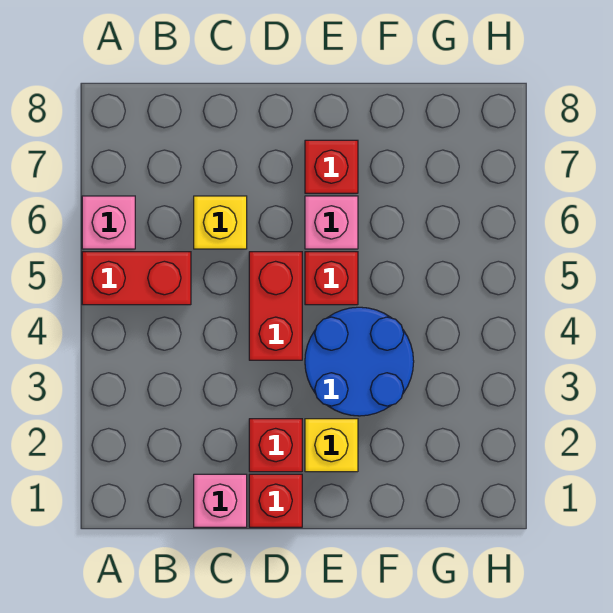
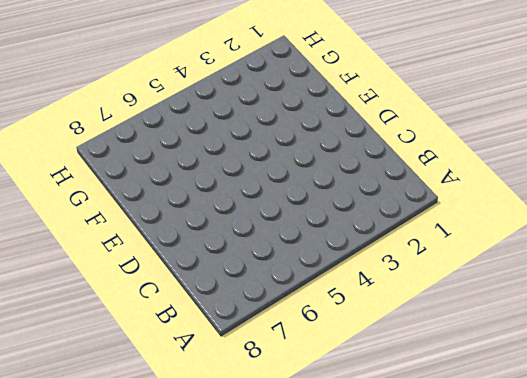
none -> red brick A5:B5 level 1
none -> pink brick A6 level 1
none -> pink brick C1 level 1

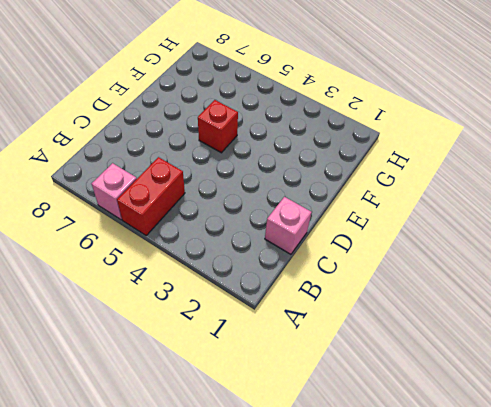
none -> yellow brick C6 level 1
none -> red brick D1 level 1
none -> red brick D2 level 1

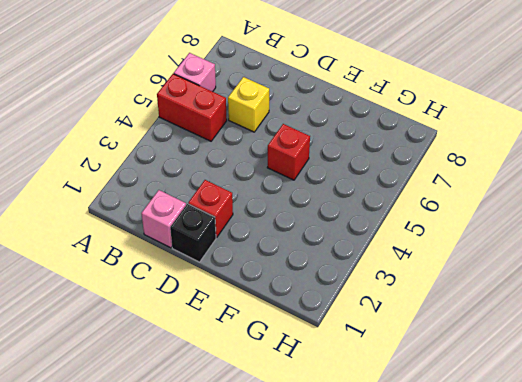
black brick D1 level 1 -> red brick D1 level 1
none -> red brick D4:D5 level 1
none -> yellow brick E2 level 1
none -> blue round brick E3:F4 level 1

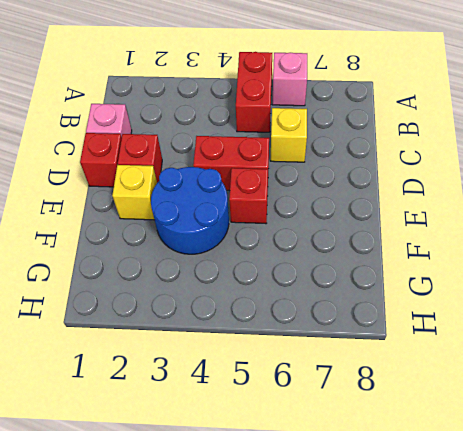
none -> pink brick E6 level 1
none -> red brick E7 level 1

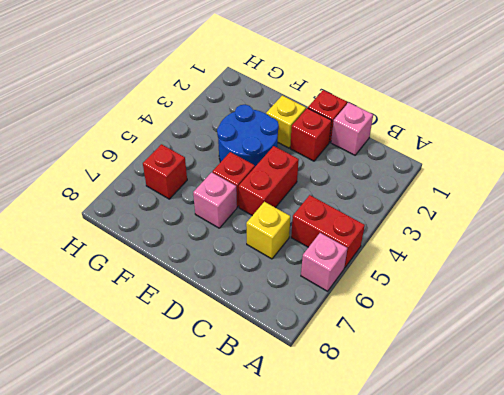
red brick G6 level 1 -> red brick E7 level 1

